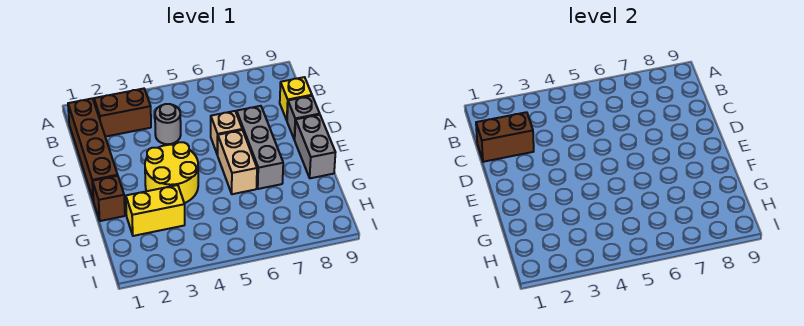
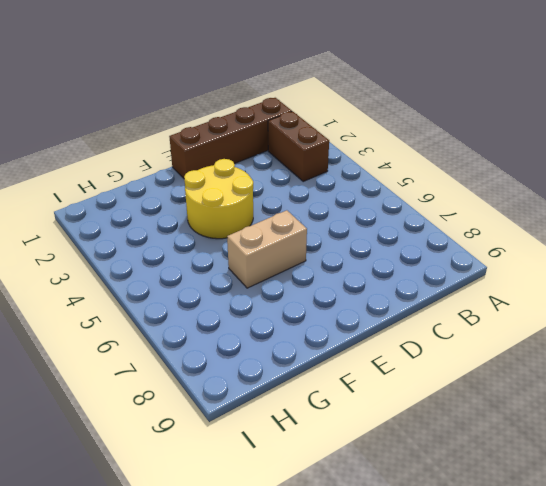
none -> grey round brick C4 level 1
none -> yellow brick C9 level 1
none -> tan brick D6 level 1

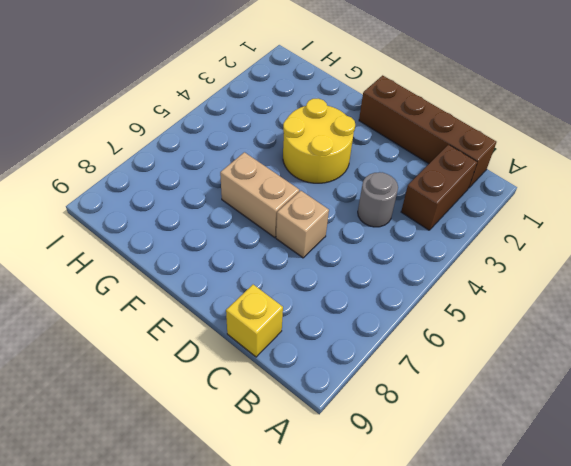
none -> grey brick D7:F7 level 1
none -> grey brick D9 level 1
none -> grey brick E9:F9 level 1

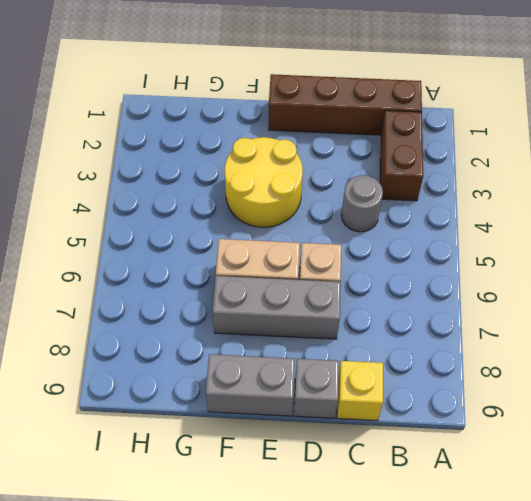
none -> brown brick F1 level 1
none -> yellow brick G2:G3 level 1
none -> brown brick C1:C2 level 2

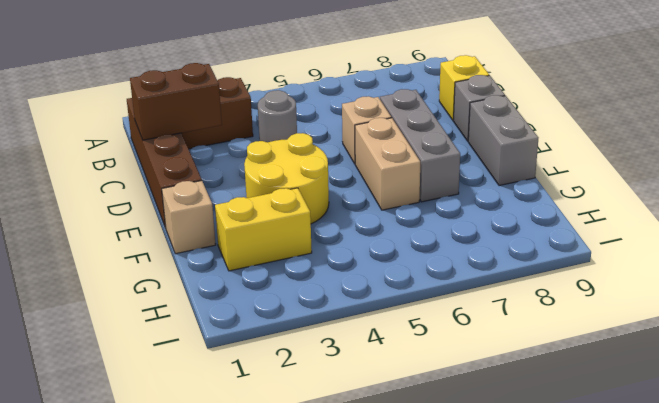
tan brick F1 level 1 -> brown brick F1 level 1

